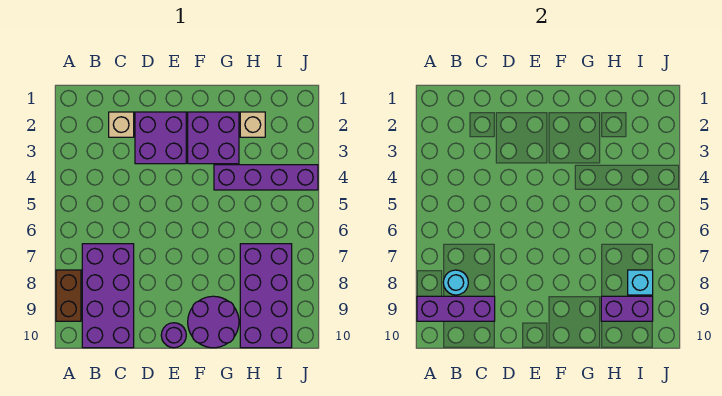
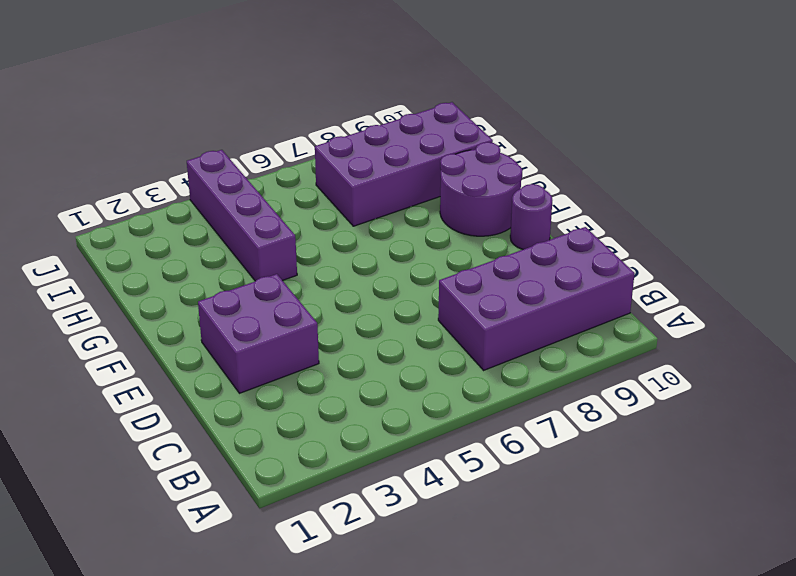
none -> brown brick A8:A9 level 1
none -> tan brick C2 level 1
none -> purple brick F2:G3 level 1

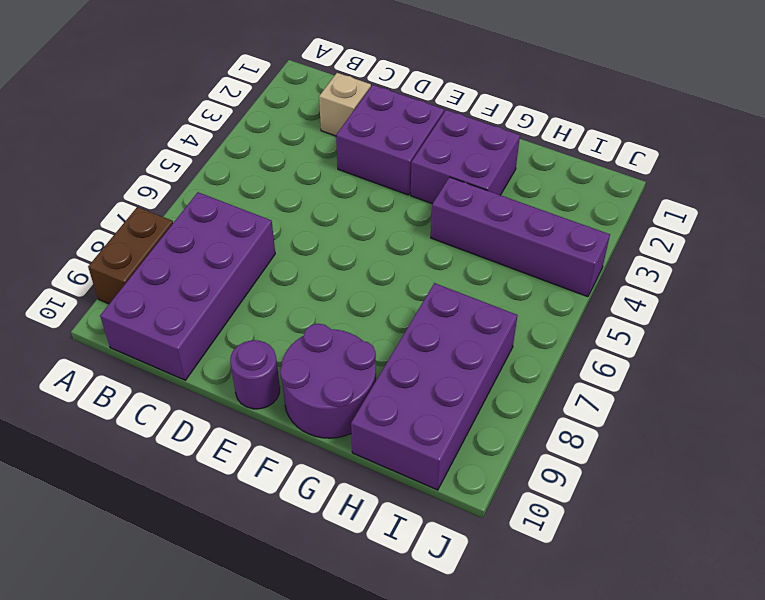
none -> tan brick H2 level 1
none -> purple brick A9:C9 level 2
none -> cyan round brick B8 level 2

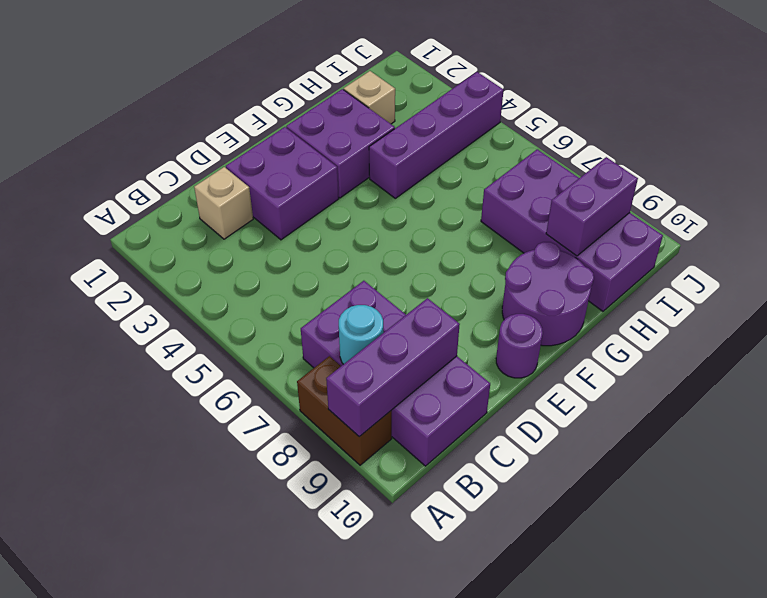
none -> cyan brick I8 level 2

